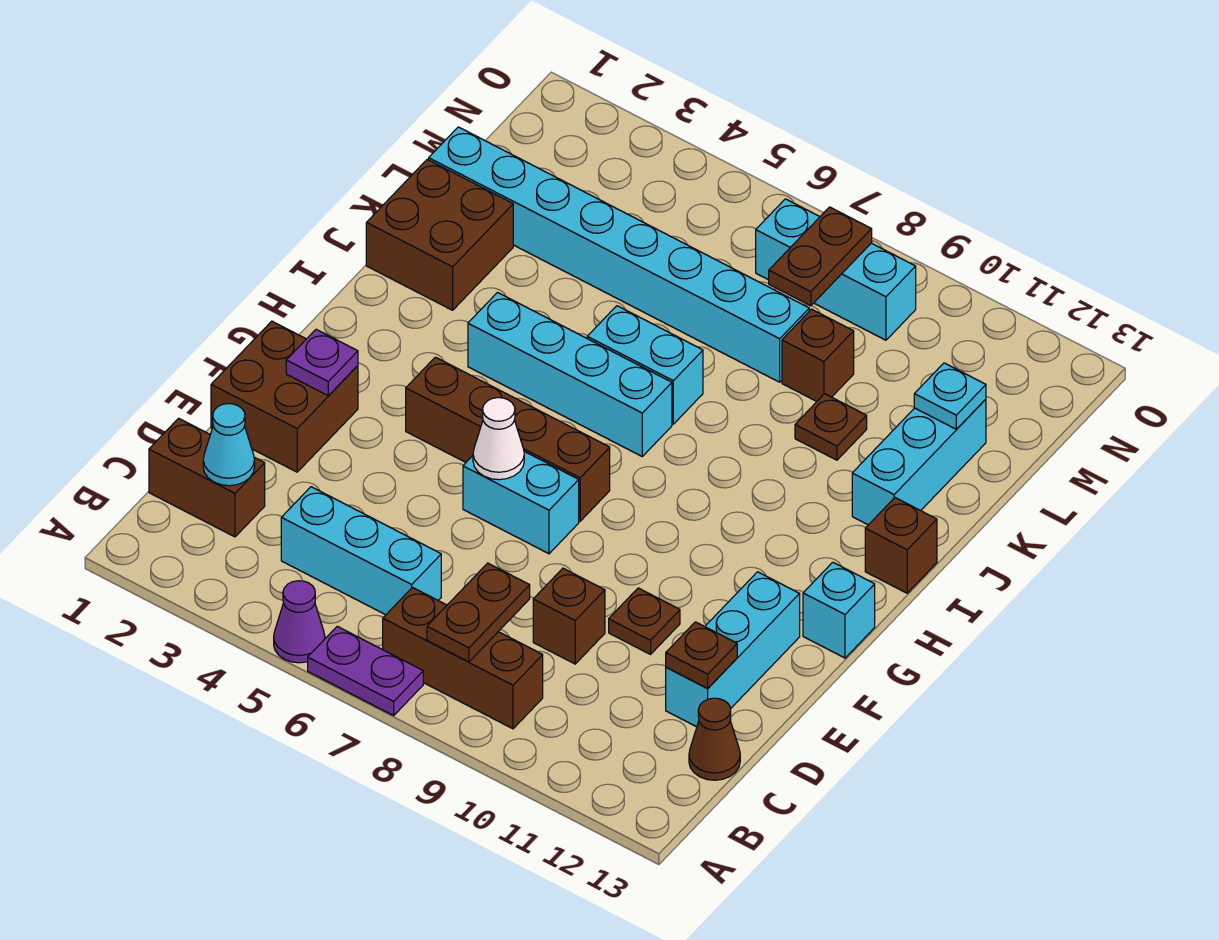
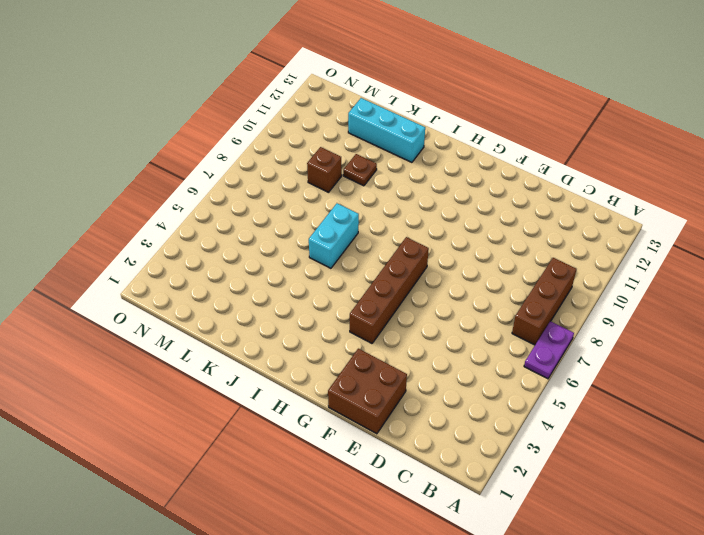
none -> purple cone A5 level 1
none -> brown brick C1:C2 level 1
none -> cyan brick C4:C6 level 1

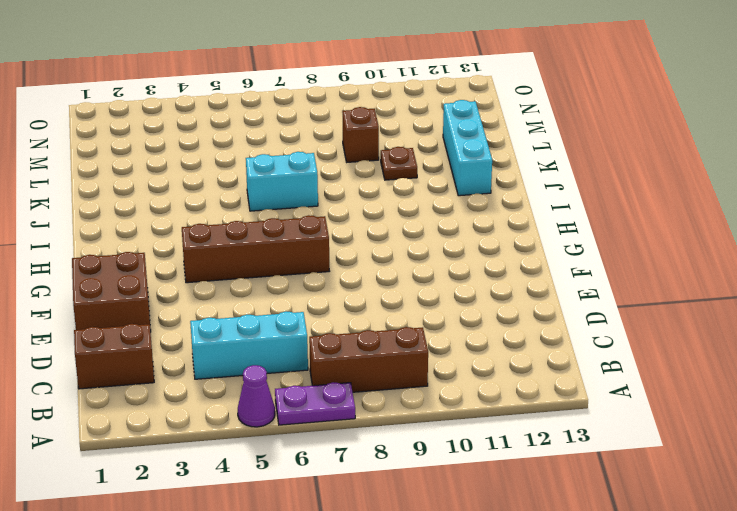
none -> brown cone C13 level 1
none -> brown brick D9 level 1
none -> cyan brick D12:F12 level 1

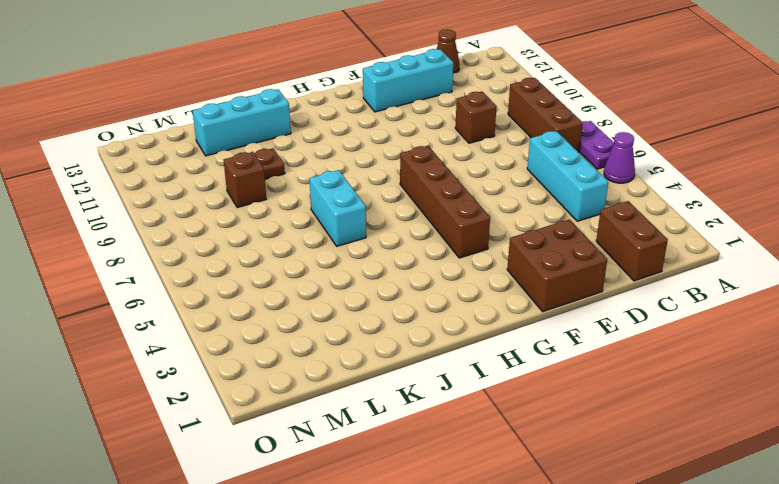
none -> brown plate E10 level 1
none -> cyan brick F6:F7 level 1
none -> cyan brick G13 level 1

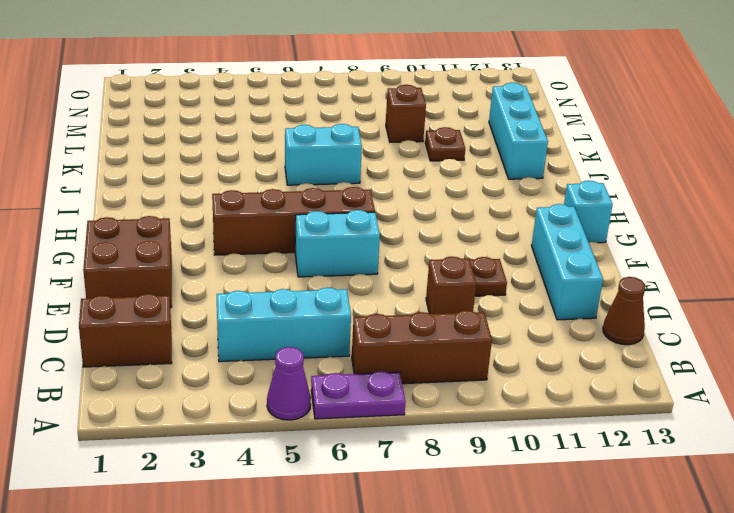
none -> cyan brick I4:I7 level 1
none -> brown brick I13 level 1
none -> brown brick J1:K2 level 1

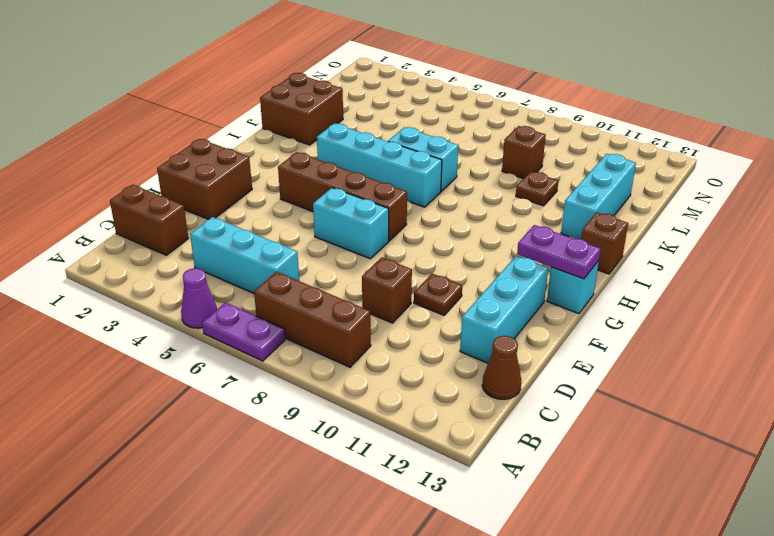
purple plate G12:G13 level 2 -> none
none -> cyan brick L1:L8 level 1
none -> cyan brick N7:N9 level 1
none -> brown plate B8:C8 level 2

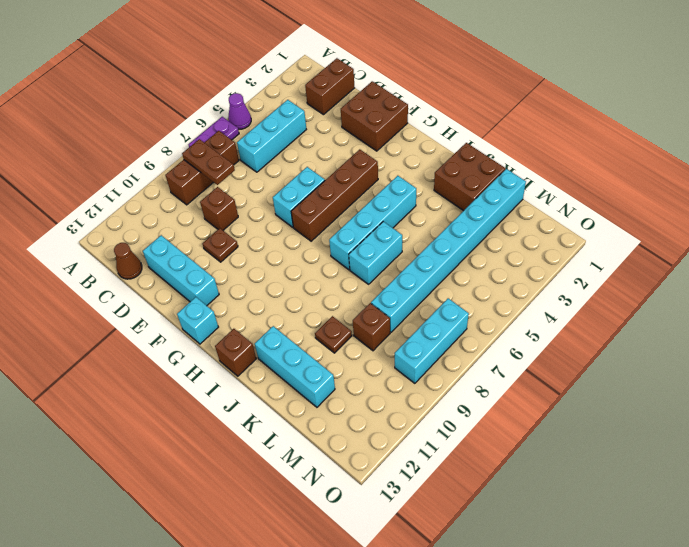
none -> cyan cone C2 level 2
none -> brown plate D12 level 2
none -> purple plate F2 level 2

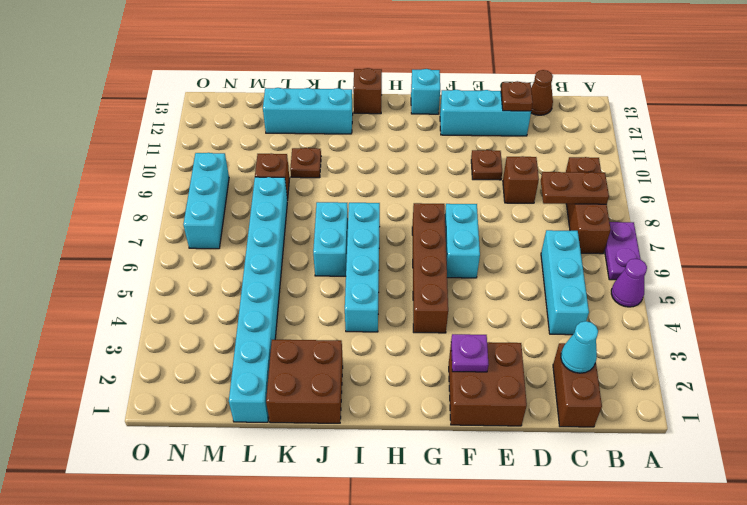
none -> white cone F6 level 2
none -> cyan plate L12 level 2
none -> brown plate M8:N8 level 2

